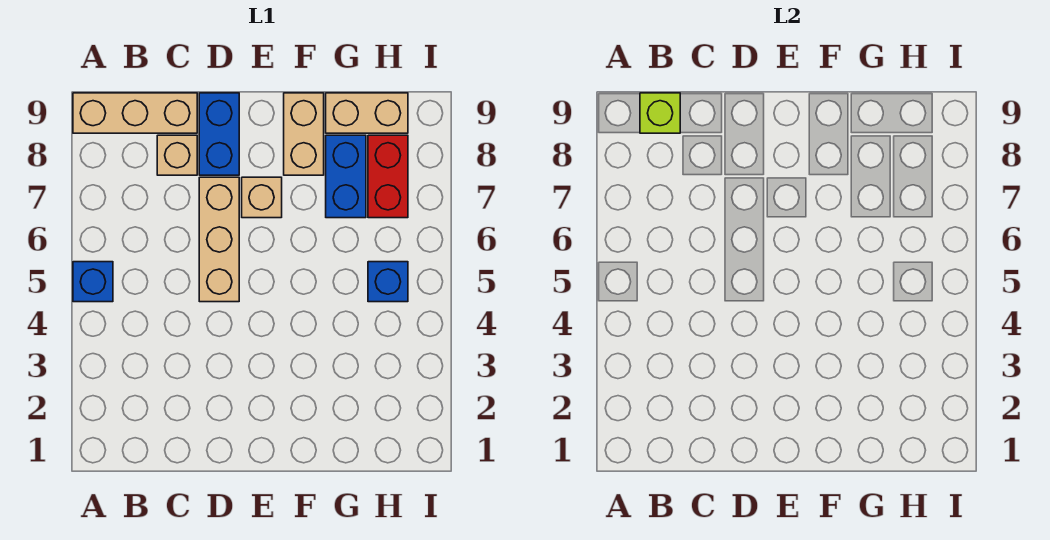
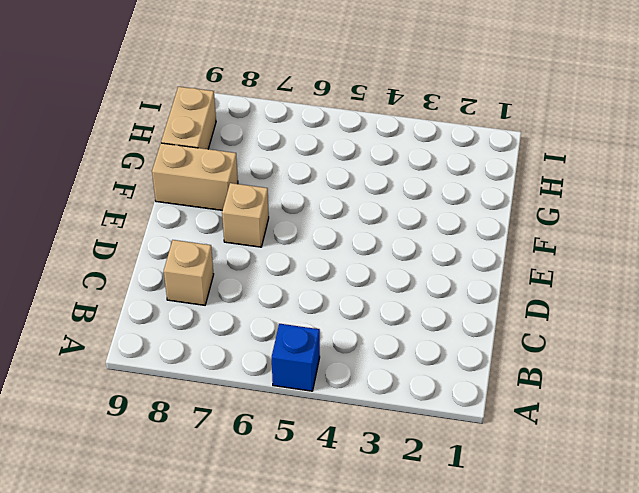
none -> tan brick A9:C9 level 1
none -> tan brick D5:D7 level 1
none -> blue brick D8:D9 level 1

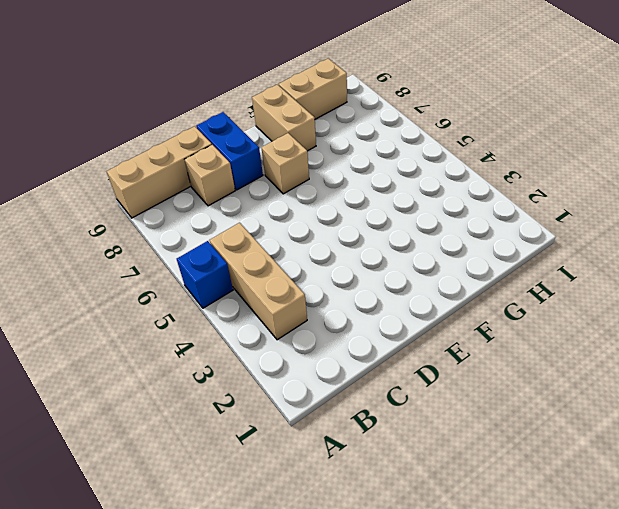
tan brick B3:B5 level 1 -> tan brick D5:D7 level 1
none -> blue brick G7:G8 level 1
none -> blue brick H5 level 1
none -> red brick H7:H8 level 1

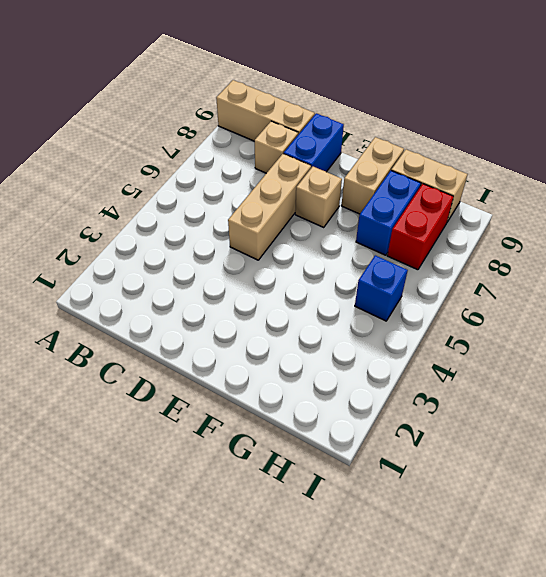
none -> blue brick A5 level 1
none -> lime brick B9 level 2

